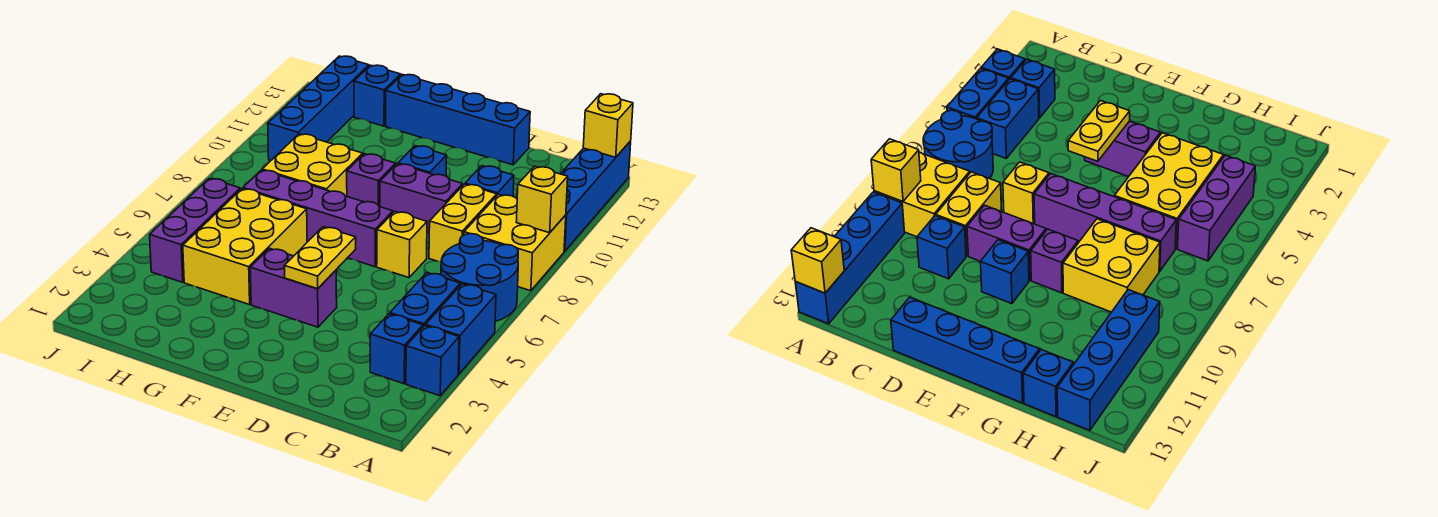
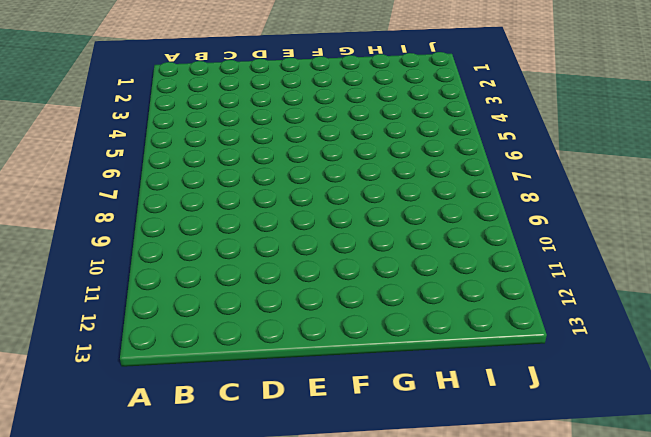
none -> blue brick A3 level 1
none -> blue brick A4:A5 level 1
none -> blue round brick A6:B7 level 1

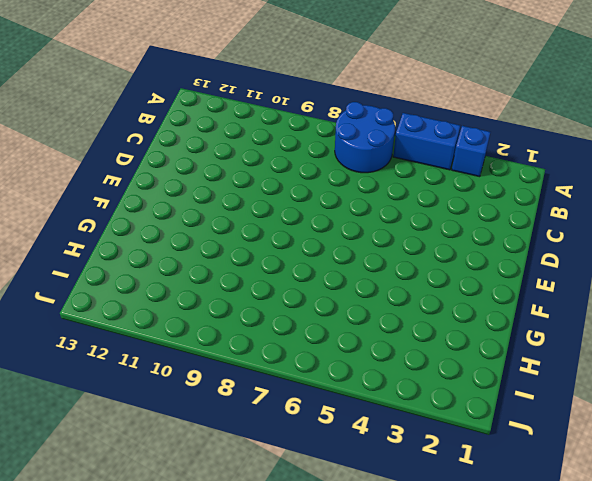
none -> yellow brick A8:B9 level 1
none -> blue brick A10:A13 level 1
none -> blue brick B3 level 1

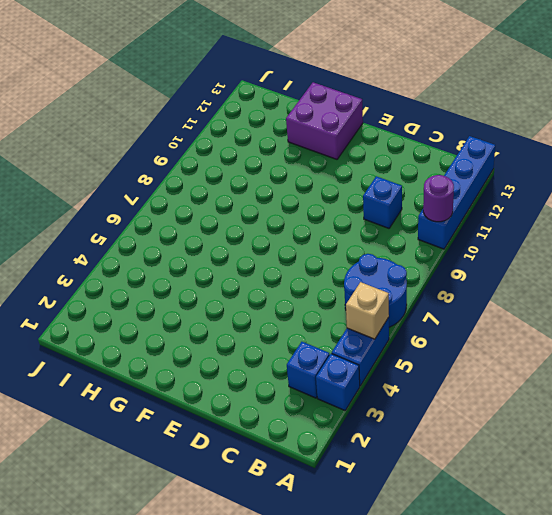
tan brick A5 level 2 -> none
purple round brick A10 level 2 -> none
purple brick F12:G13 level 1 -> blue brick D13:G13 level 1
none -> yellow brick A8:B9 level 1
none -> blue brick B4:B5 level 1
none -> yellow brick C8:C9 level 1

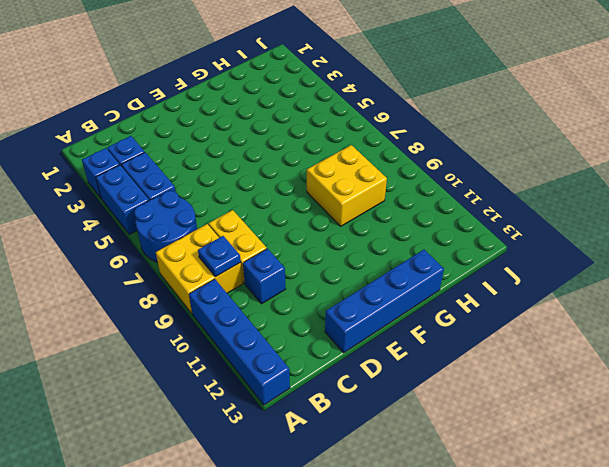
blue plate B9 level 2 -> none
none -> yellow brick D7 level 1
none -> purple brick D9:E9 level 1
none -> purple brick E4:F4 level 1

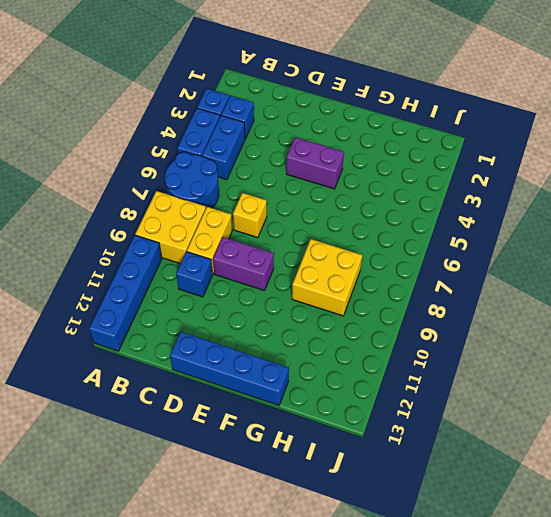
none -> purple brick E7:H7 level 1
none -> blue brick E10 level 1
none -> purple brick F9 level 1

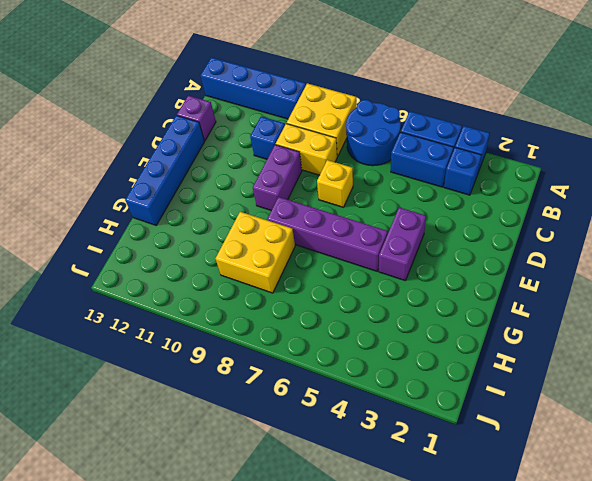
purple brick C13 level 1 -> purple brick F9 level 1
purple brick F5:F8 level 1 -> purple brick E7:H7 level 1
none -> blue brick E10 level 1
none -> yellow brick G4:H6 level 1
none -> blue brick H13 level 1

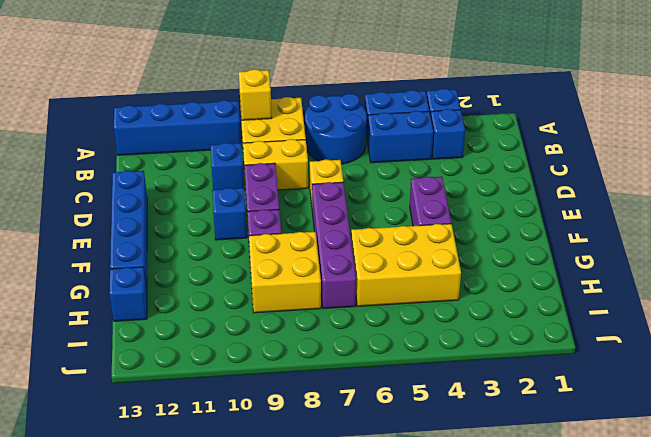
none -> purple brick I4:I6 level 1
none -> blue brick I10:I13 level 1
none -> yellow brick A13 level 2

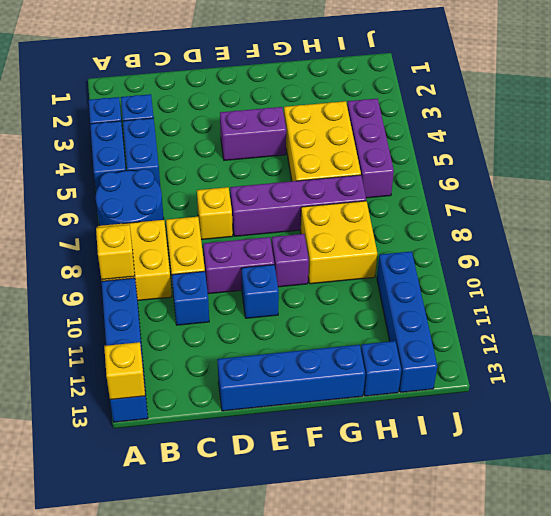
none -> yellow plate E4:E5 level 2

